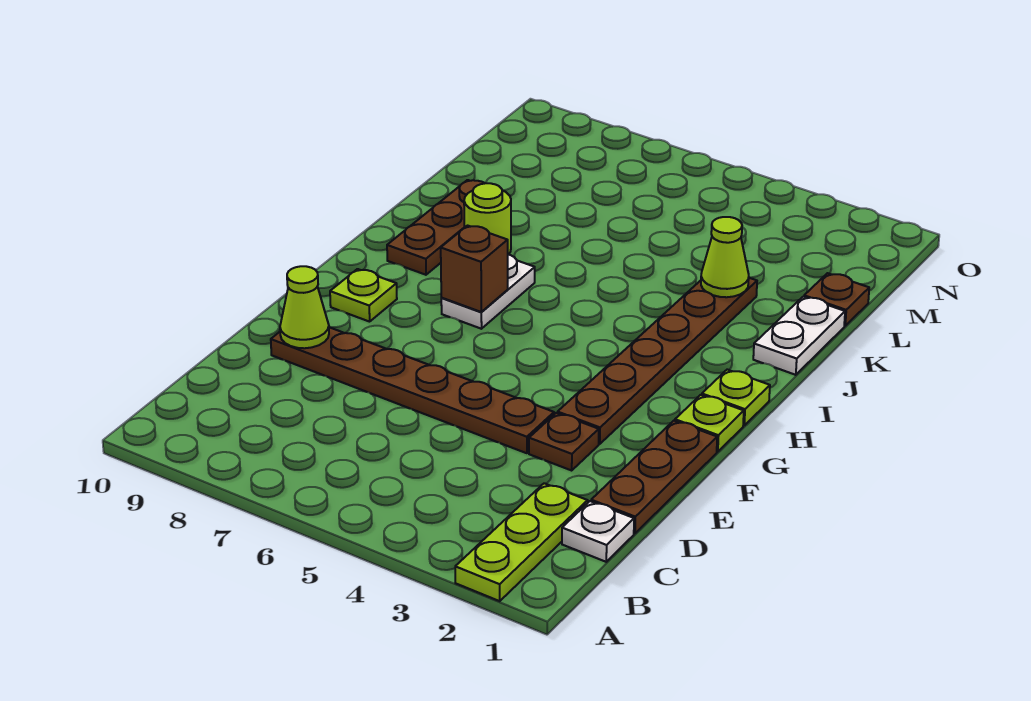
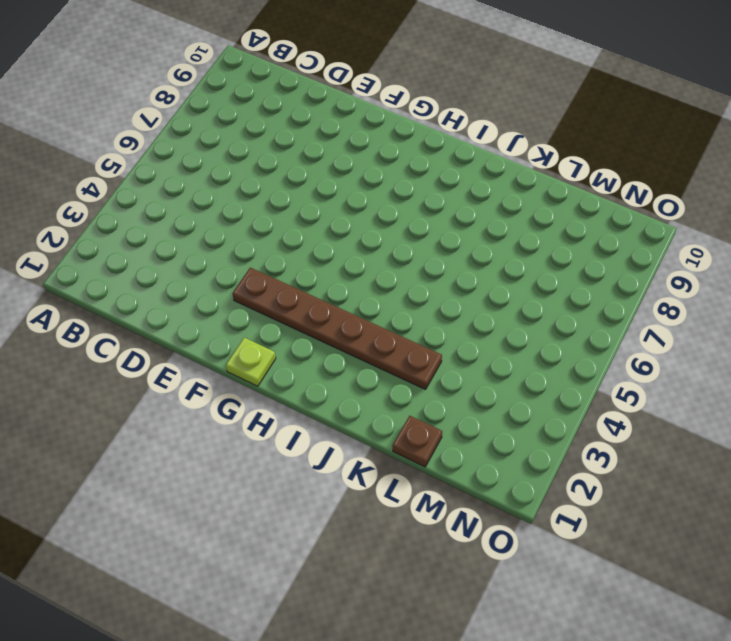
none -> lime plate A2:C2 level 1
none -> white plate C1 level 1
none -> brown plate D1:F1 level 1

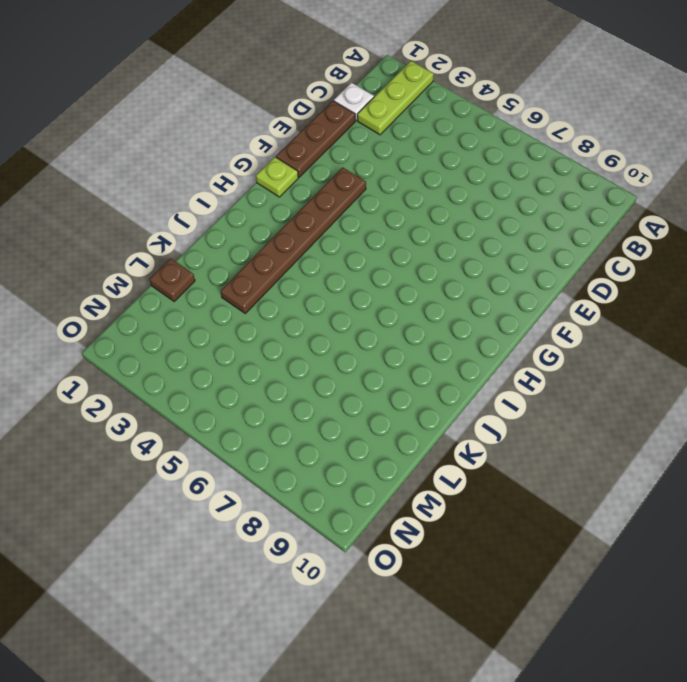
none -> brown plate E3 level 1
none -> brown plate E4:E9 level 1
none -> lime plate G9 level 1

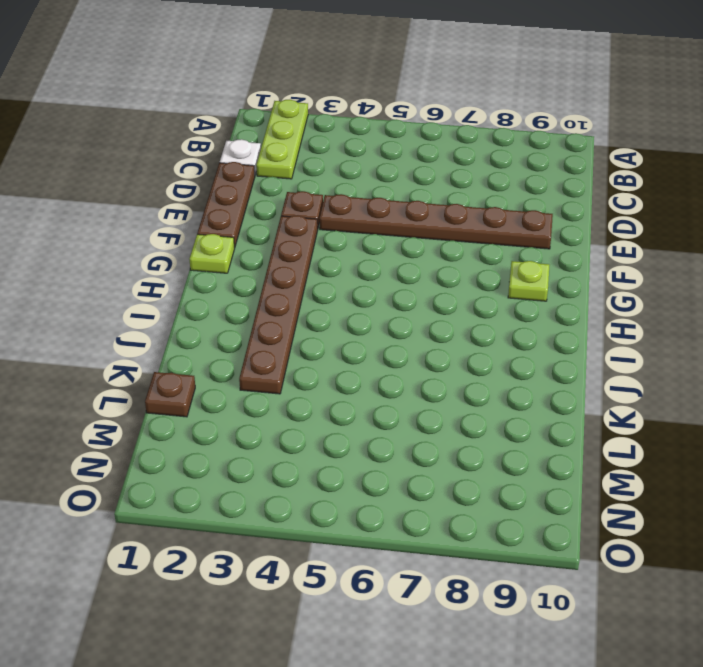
none -> lime plate H1 level 1
none -> white plate H7:I7 level 1
none -> brown plate I9:K9 level 1

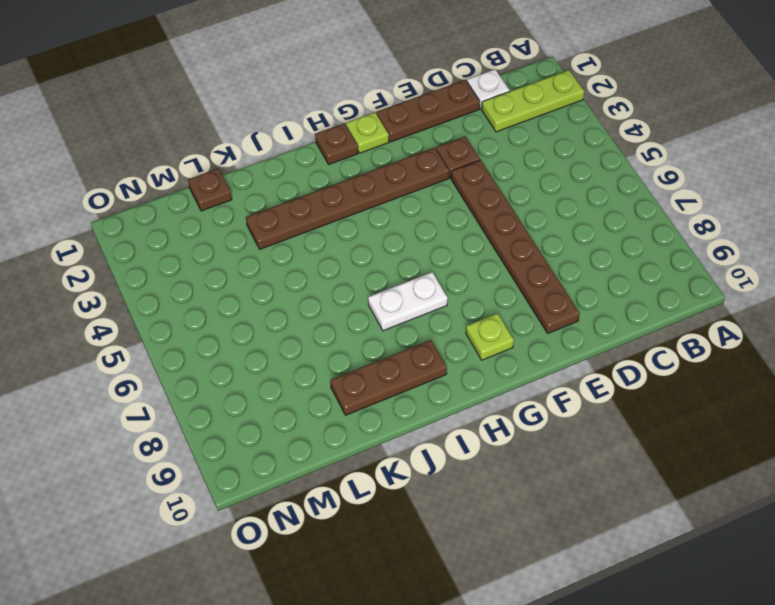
brown plate H1 level 1 -> lime plate H1 level 1
none -> white plate J1:K1 level 1
none -> lime round brick J8 level 1
none -> lime cone E9 level 2

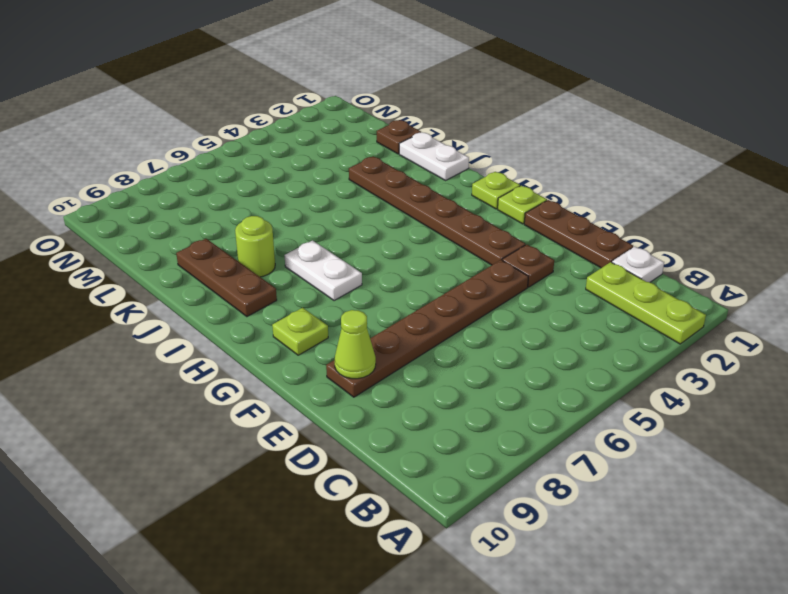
none -> brown brick H7 level 2
none -> lime cone K3 level 2

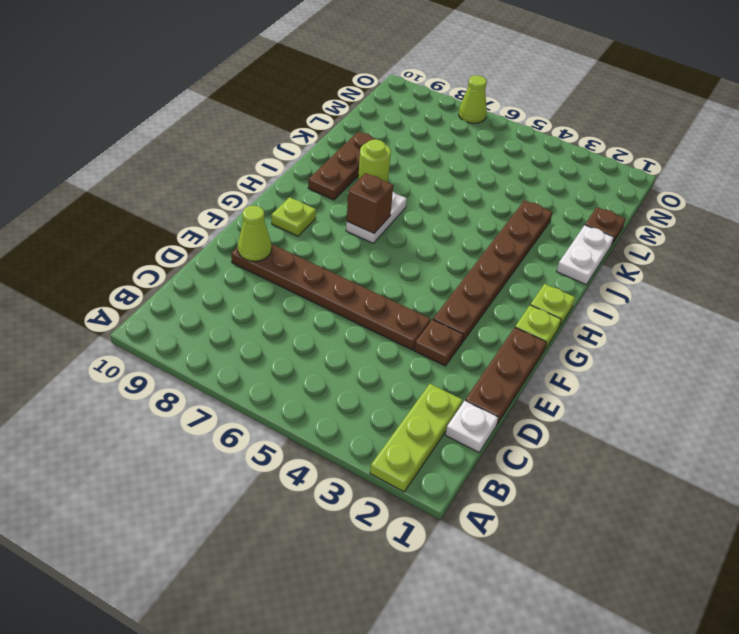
lime cone O7 level 1 -> lime cone K3 level 2

